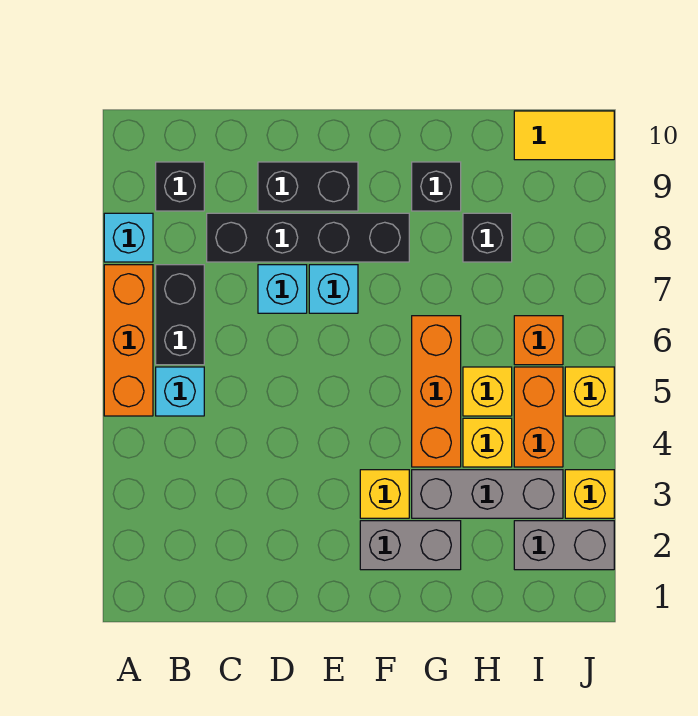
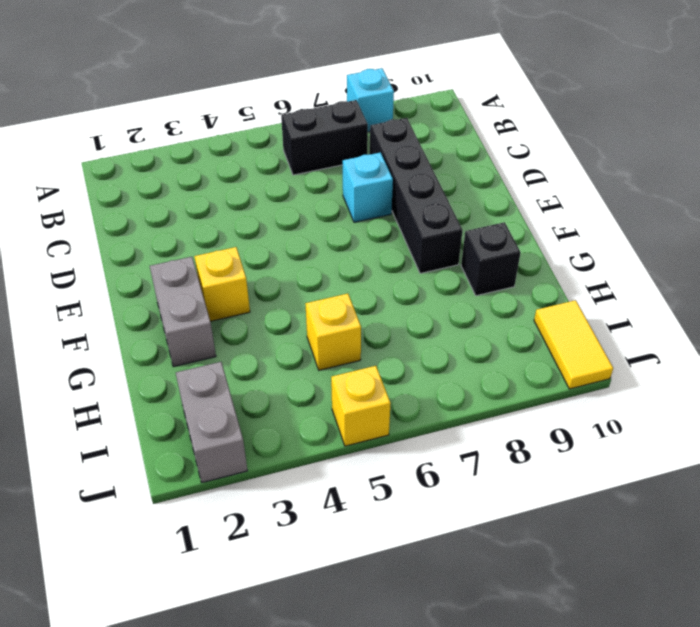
none -> orange brick A5:A7 level 1
none -> cyan brick B5 level 1
none -> black brick B9 level 1

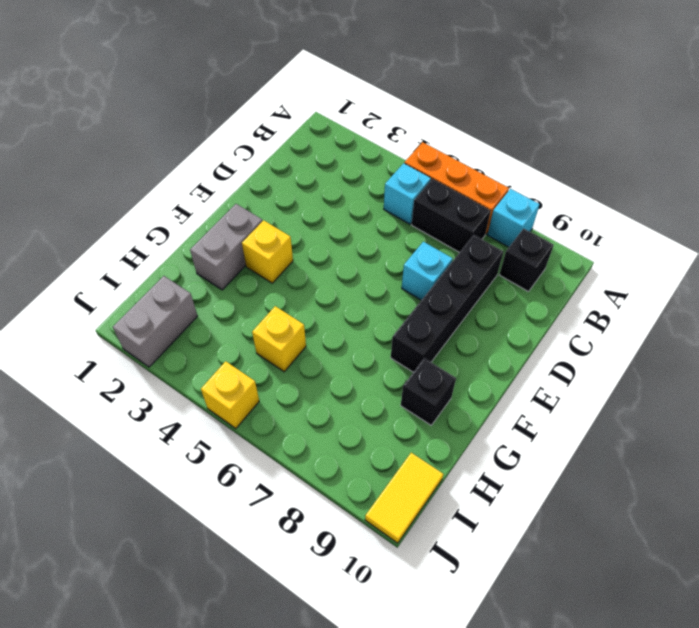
none -> black brick D9:E9 level 1
none -> cyan brick E7 level 1
none -> grey brick G3:I3 level 1

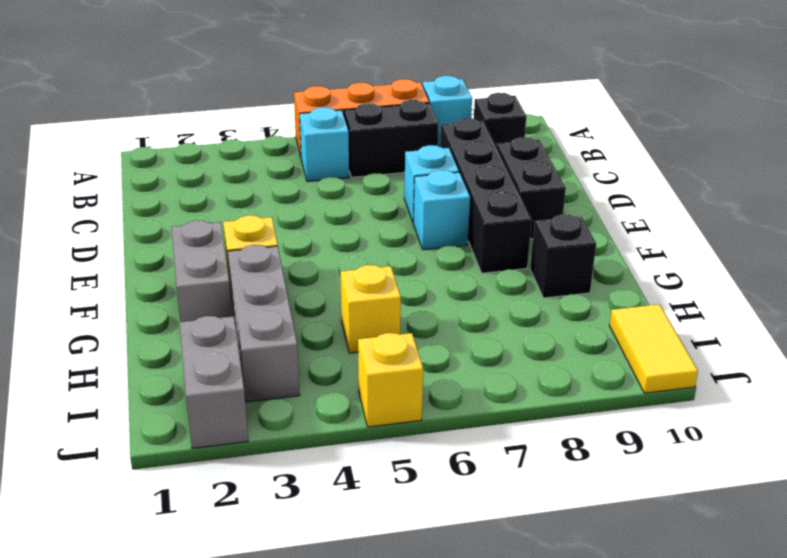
none -> orange brick G4:G6 level 1
none -> yellow brick H4 level 1
none -> black brick H8 level 1

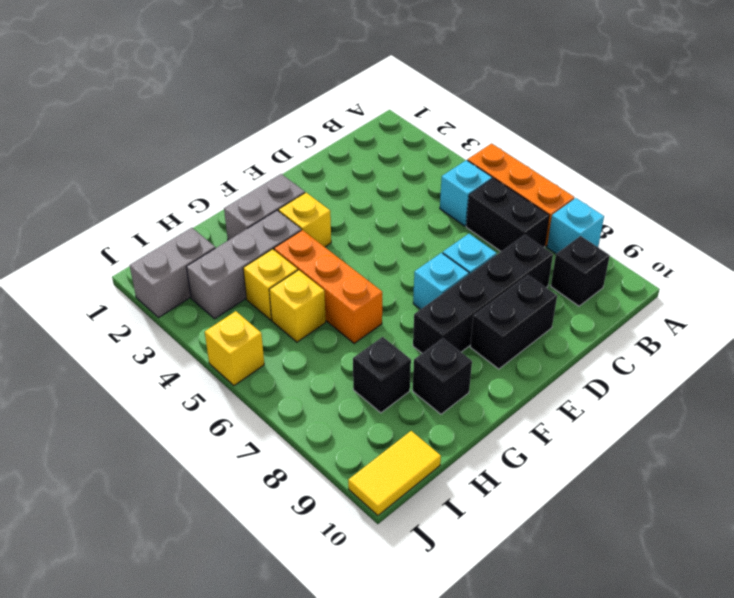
none -> orange brick I4:I5 level 1
none -> orange brick I6 level 1
none -> yellow brick J3 level 1

